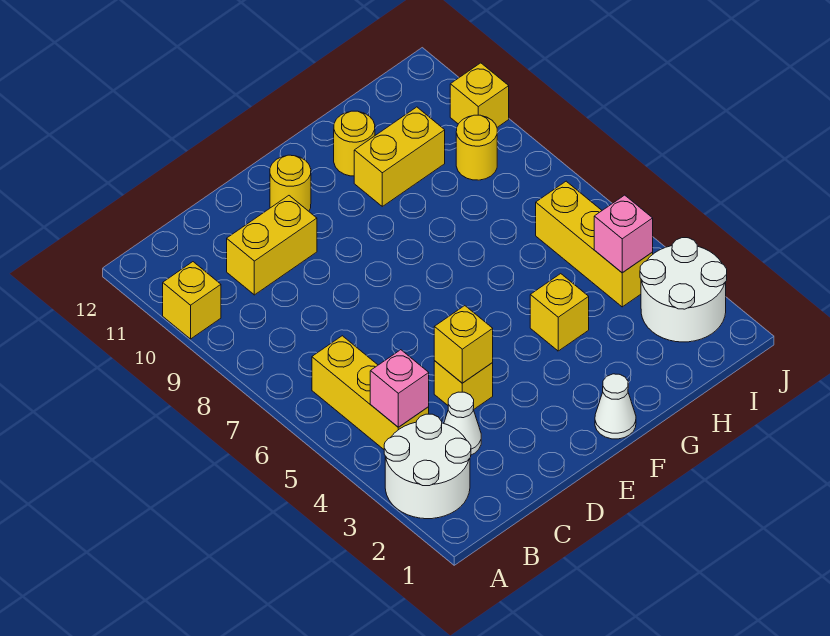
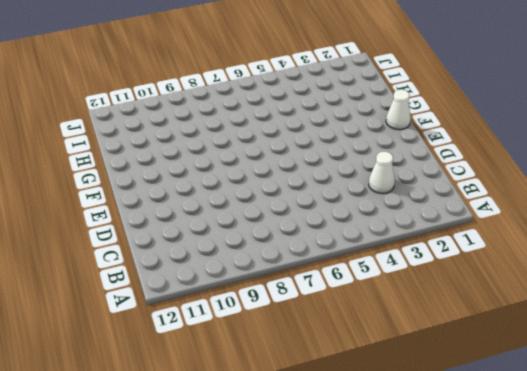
none -> white round brick A2:B3 level 1
none -> yellow brick A10 level 1
none -> yellow brick B4:B6 level 1

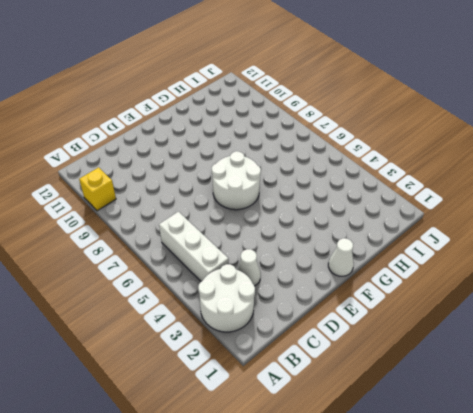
white brick B4:B6 level 1 -> yellow brick B4:B6 level 1
white round brick E6:F7 level 1 -> white round brick I2:J3 level 1
none -> yellow brick C10:D10 level 1
none -> yellow brick D4 level 1
none -> yellow round brick E11 level 1

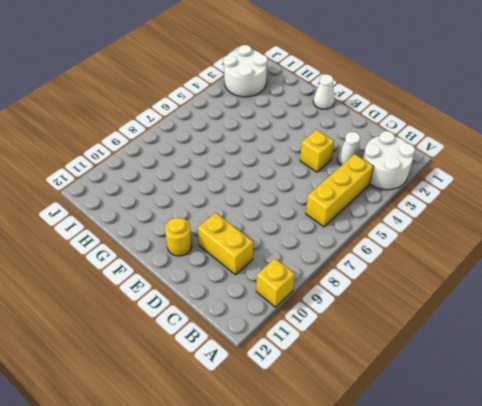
none -> yellow brick G4 level 1
none -> yellow brick G10:H10 level 1
none -> yellow round brick G11 level 1

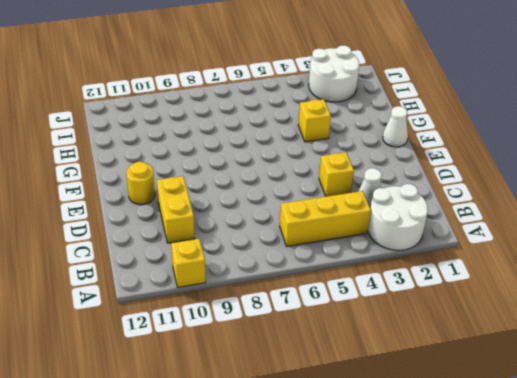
none -> yellow brick G10:H10 level 1
none -> yellow round brick G11 level 1
none -> yellow brick I4:I6 level 1

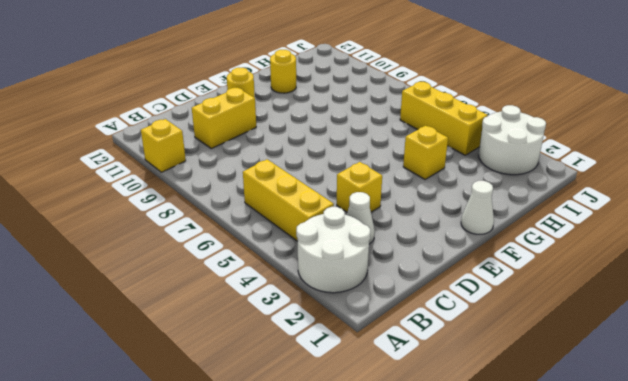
none -> yellow brick G10:H10 level 1
none -> yellow round brick I9 level 1
none -> yellow brick J10 level 1

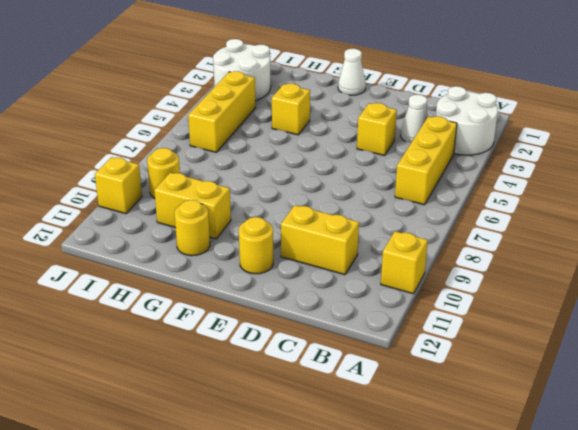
none -> pink brick B4 level 2
none -> yellow brick D4 level 2
none -> pink brick I4 level 2

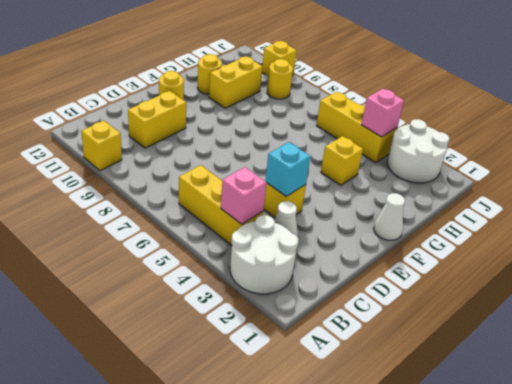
cyan brick D4 level 2 -> yellow brick D4 level 2

